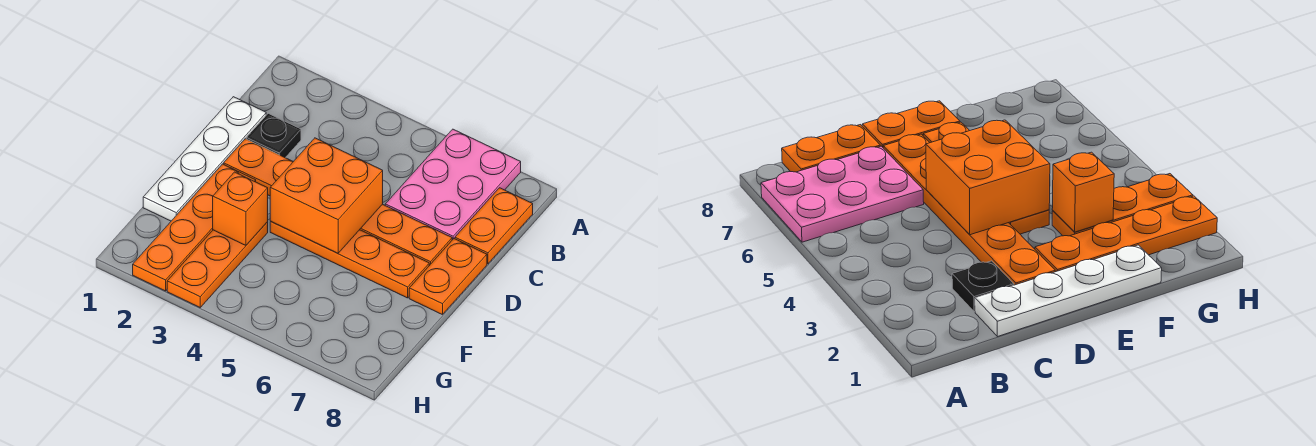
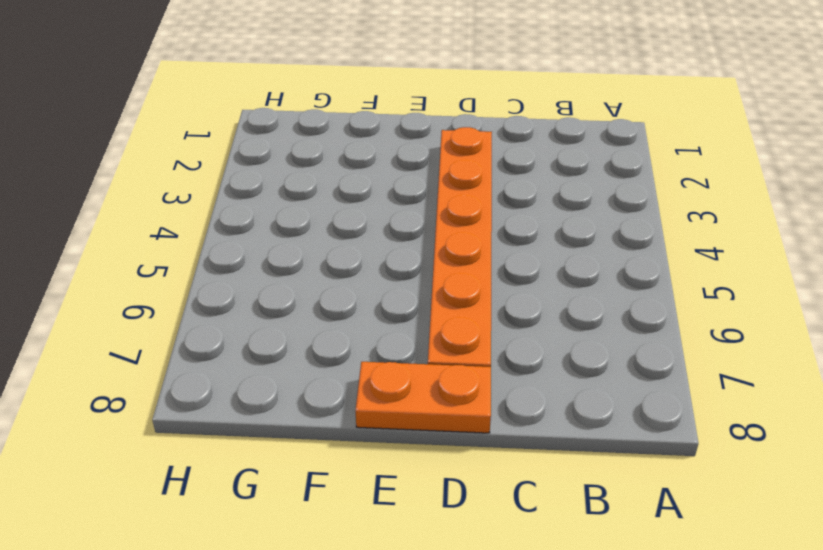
none -> pink plate A6:C7 level 1
none -> orange plate B8:C8 level 1

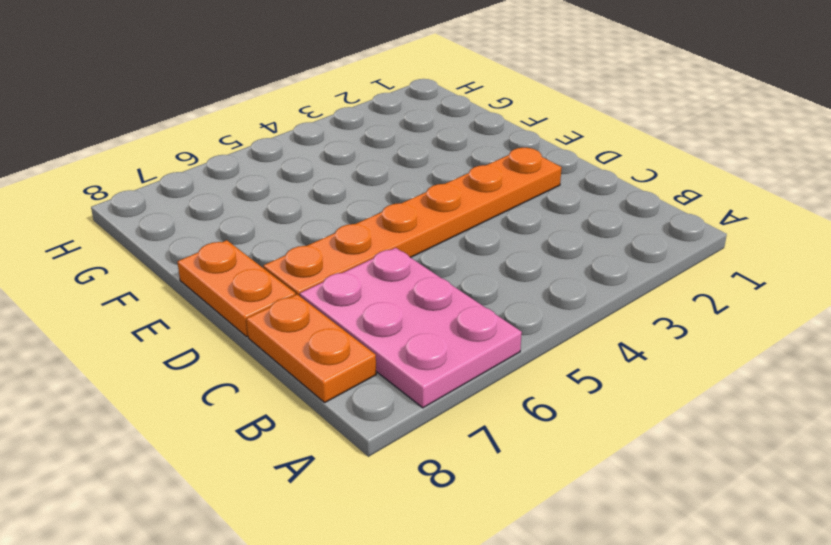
none -> white plate C1:F1 level 1
none -> black plate C2 level 1

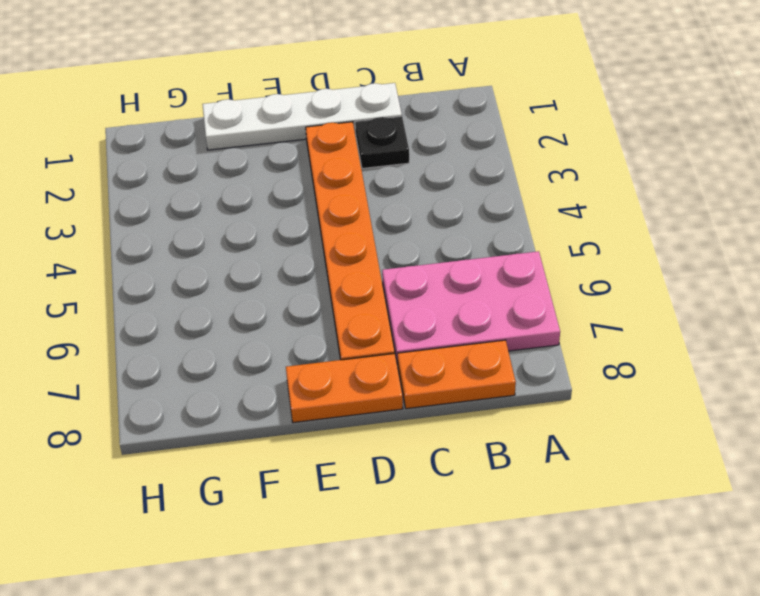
none -> orange plate E2:H2 level 1
none -> orange plate E4:E7 level 1

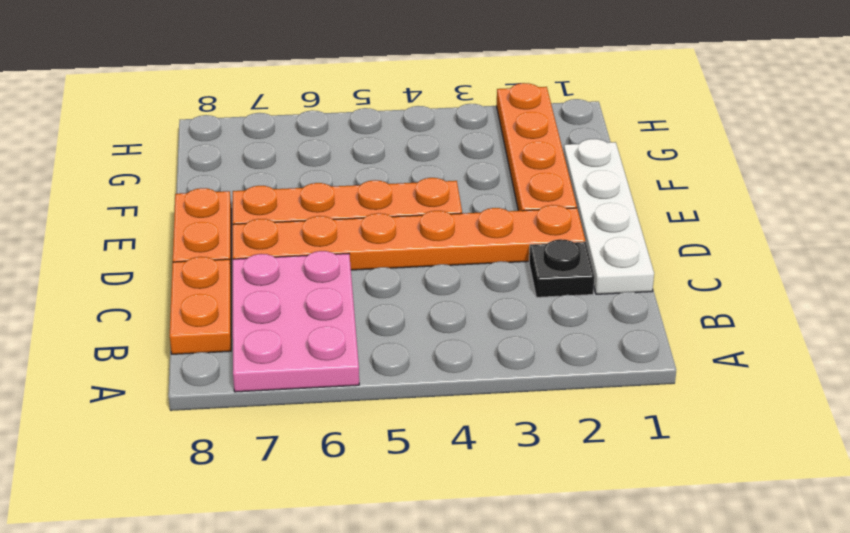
none -> orange plate F3:H3 level 1
none -> orange brick D4:E5 level 2

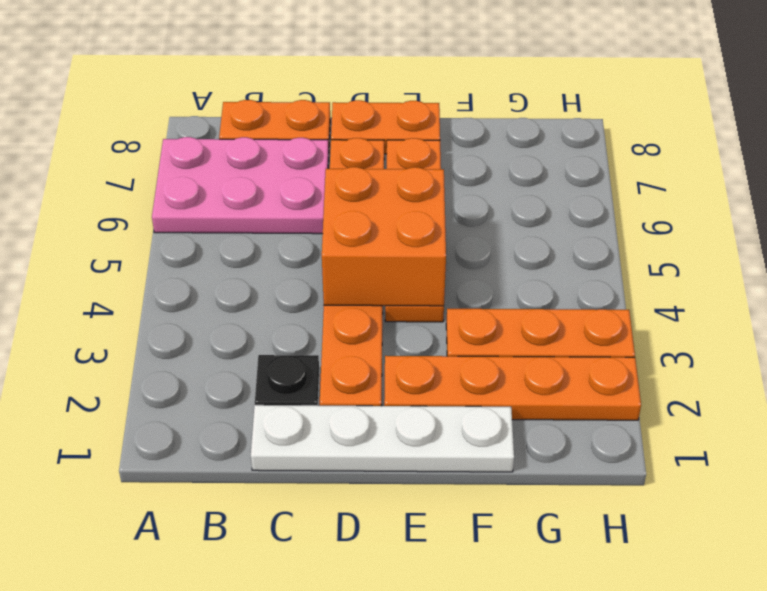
none -> orange brick F3 level 2

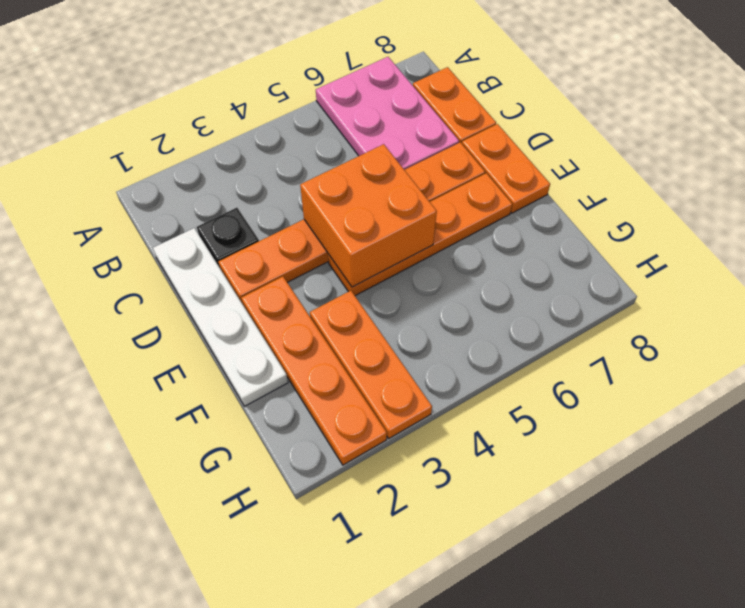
none -> orange brick F3 level 2

